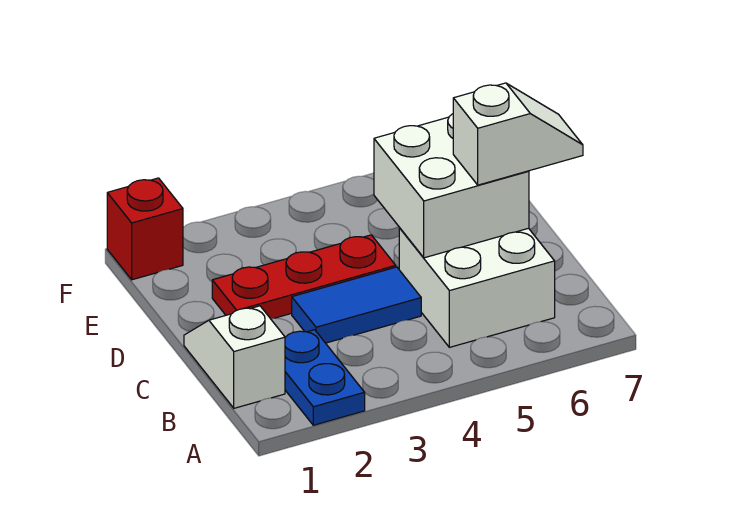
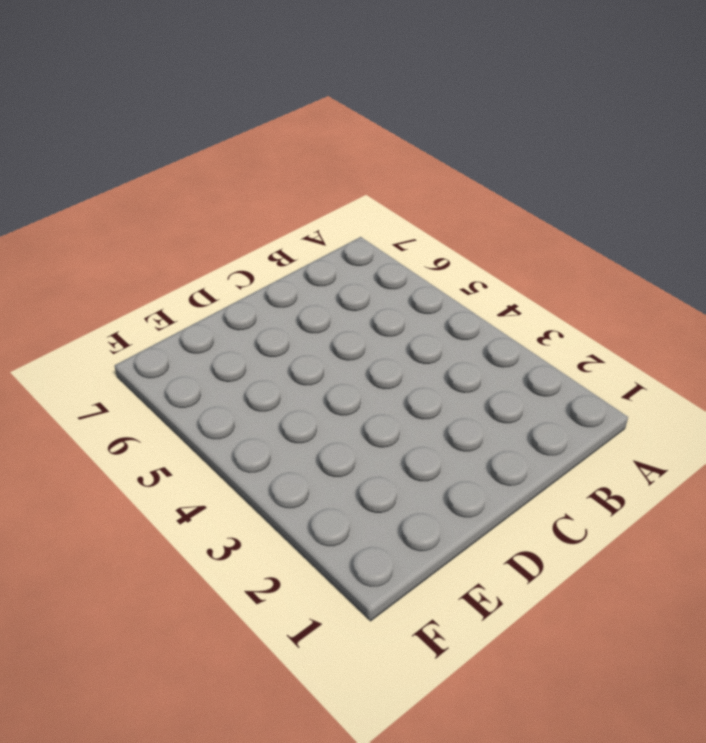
none -> blue plate A2:B2 level 1
none -> white slope B1:C1 level 1 top B

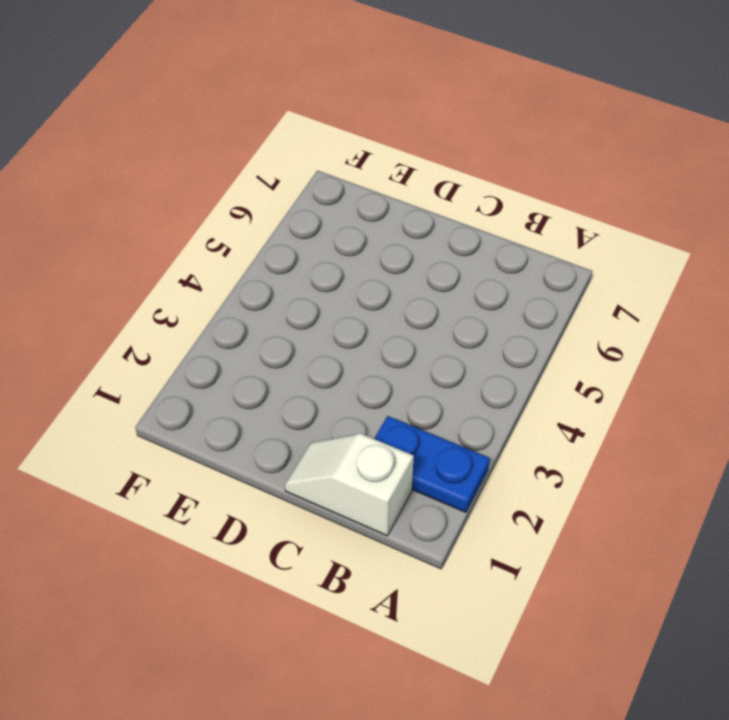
none -> white brick B5:C6 level 1
none -> blue tile C3:C4 level 1

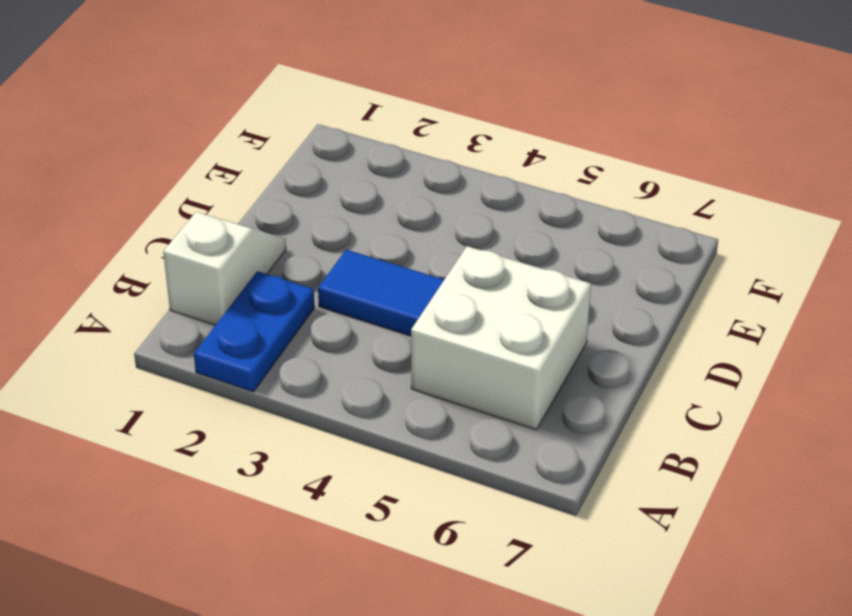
none -> red plate D2:D4 level 1
none -> red brick F1 level 1

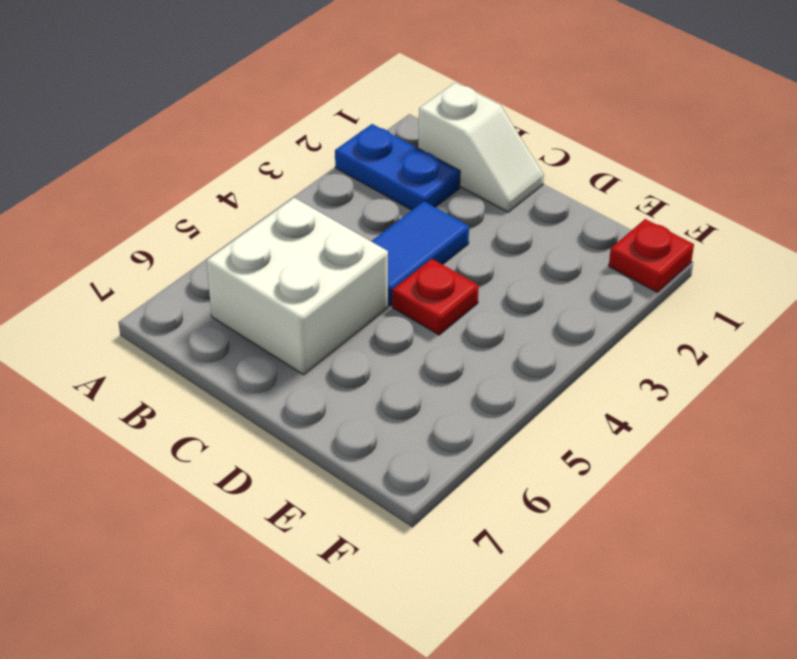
red plate D4 level 1 -> red plate D2:D4 level 1
red plate F1 level 1 -> red brick F1 level 1
none -> white brick C5:D6 level 2
none -> white slope C6:C7 level 3 top 6

